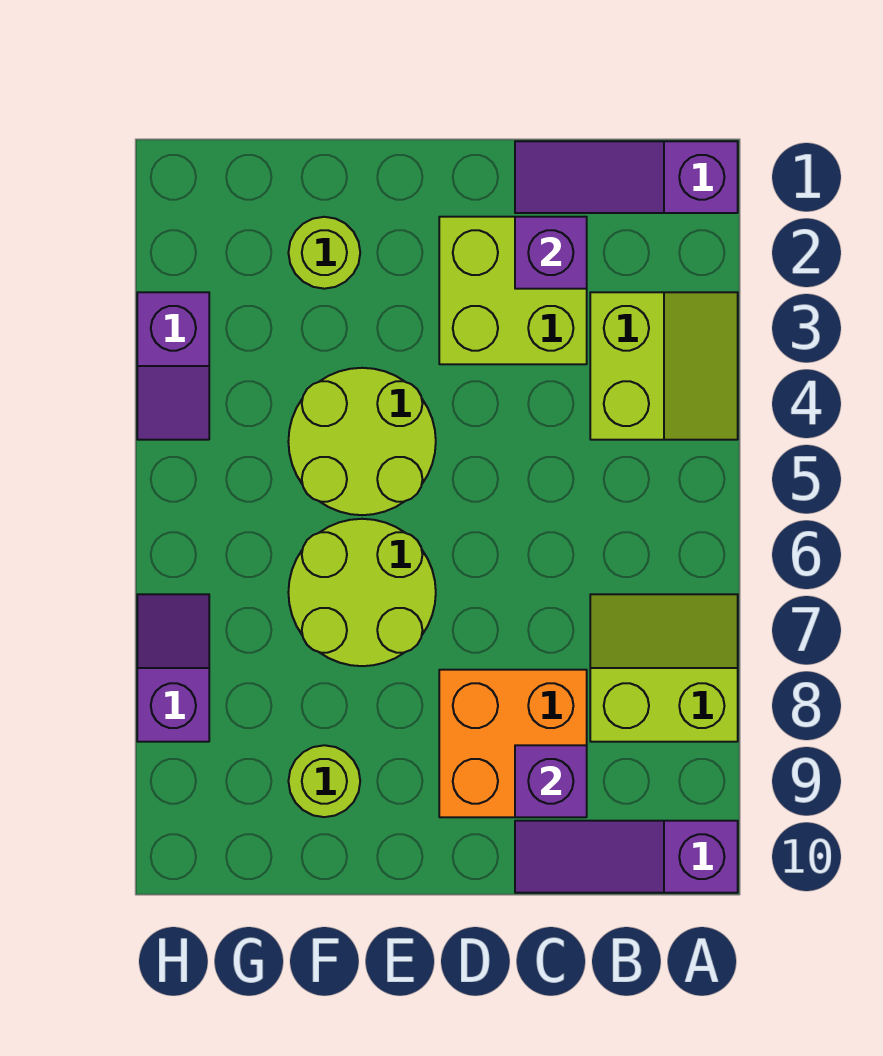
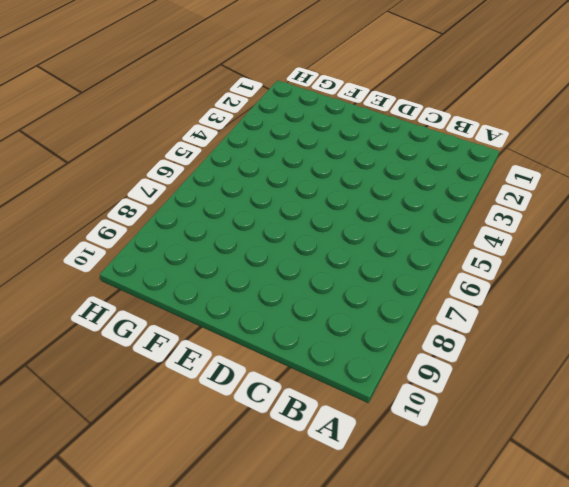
none -> purple slope A1:C1 level 1 top A
none -> lime slope A3:B4 level 1 top B
none -> lime slope A7:B8 level 1 top 8

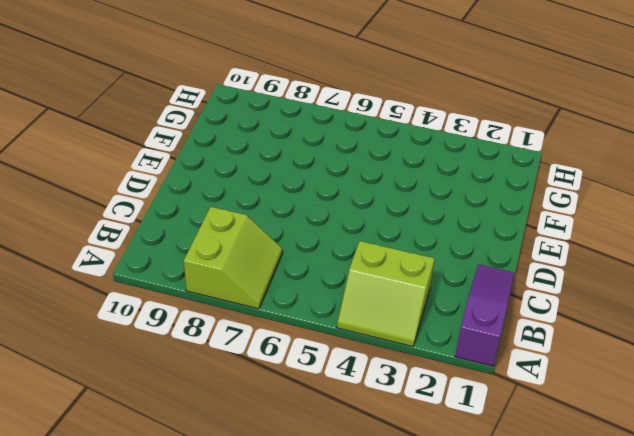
none -> purple slope A10:C10 level 1 top A
none -> lime brick C2:D3 level 1
none -> orange brick C8:D9 level 1

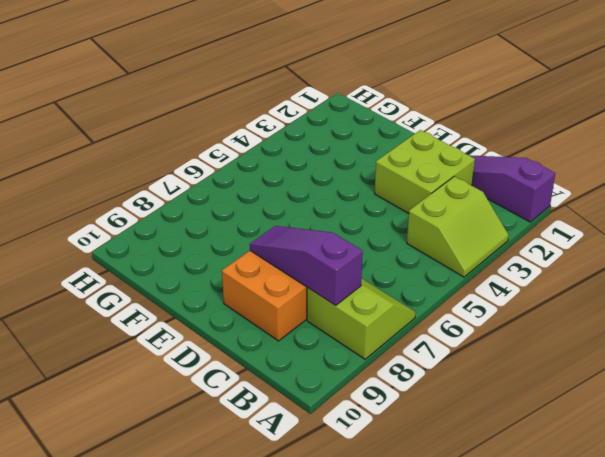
purple slope B8:D8 level 2 top B -> purple slope A10:C10 level 1 top A
none -> lime round brick E4:F5 level 1
none -> lime round brick E6:F7 level 1
none -> lime round brick F2 level 1

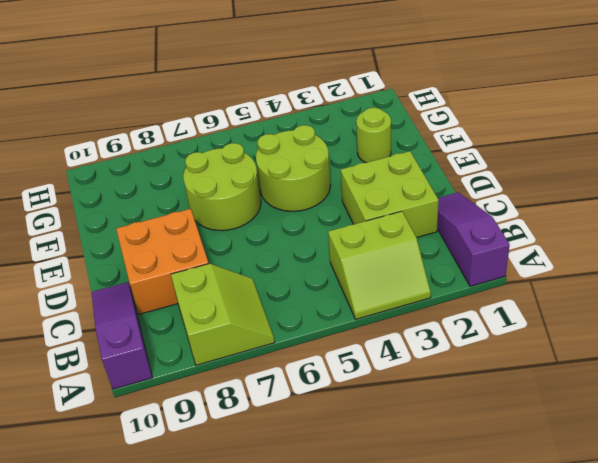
none -> lime round brick F9 level 1
none -> purple slope H3:H4 level 1 top 3
none -> purple slope H7:H8 level 1 top 8

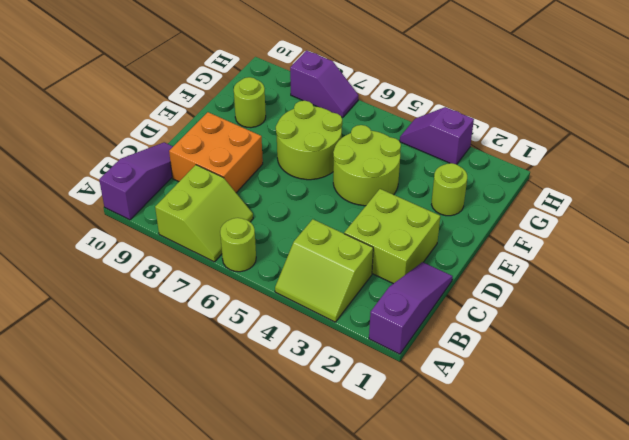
lime round brick A6 level 1 -> none
none -> purple brick C2 level 2
none -> purple brick C9 level 2

